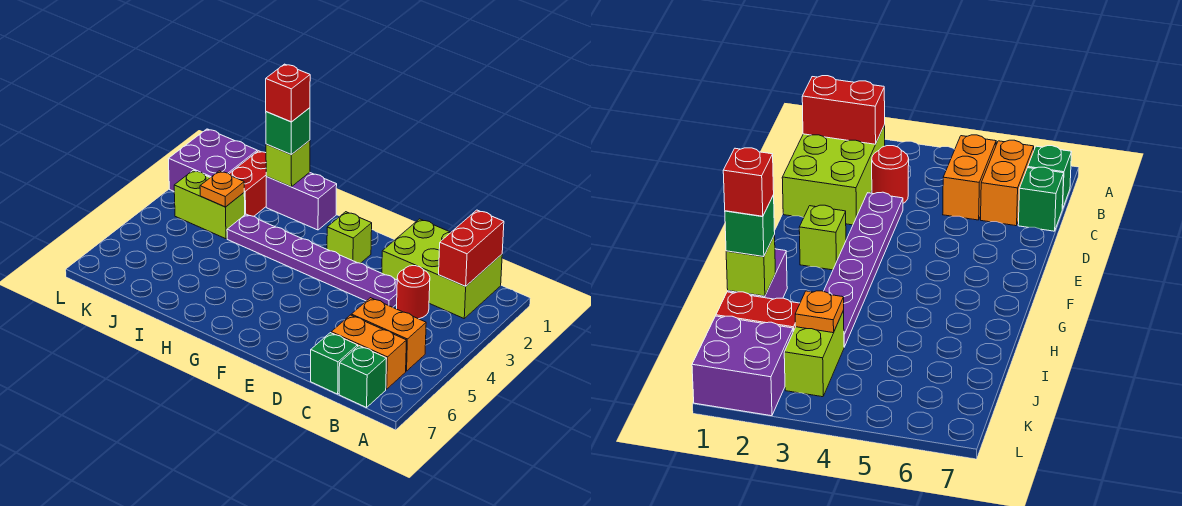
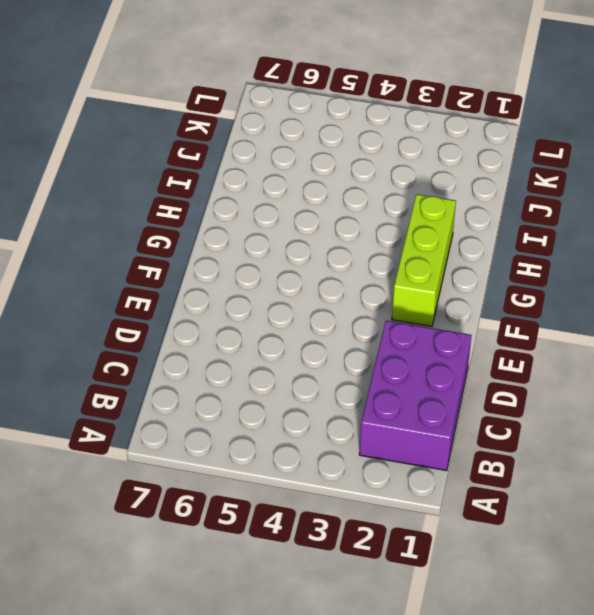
purple brick B1:D2 level 1 -> lime brick B1:D2 level 1
lime brick F2:H2 level 1 -> lime brick F2 level 1
none -> orange brick B5:C5 level 1
none -> orange brick B6:C6 level 1
none -> green brick B7 level 1

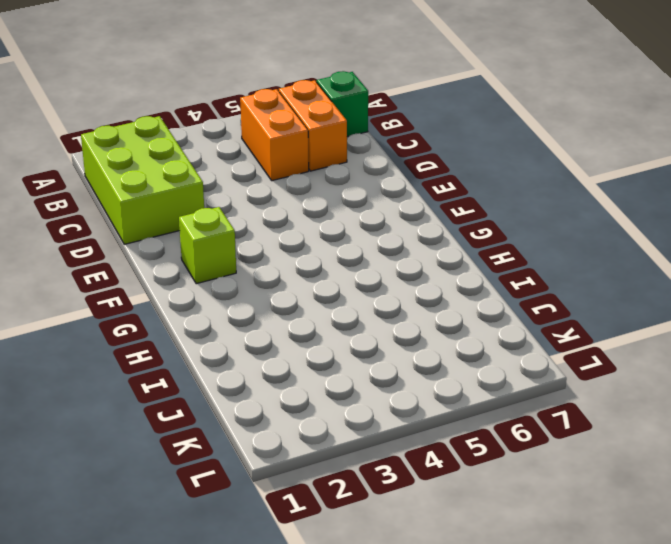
none -> red round brick C3 level 1
none -> green brick C7 level 1
none -> purple plate D3:I3 level 1

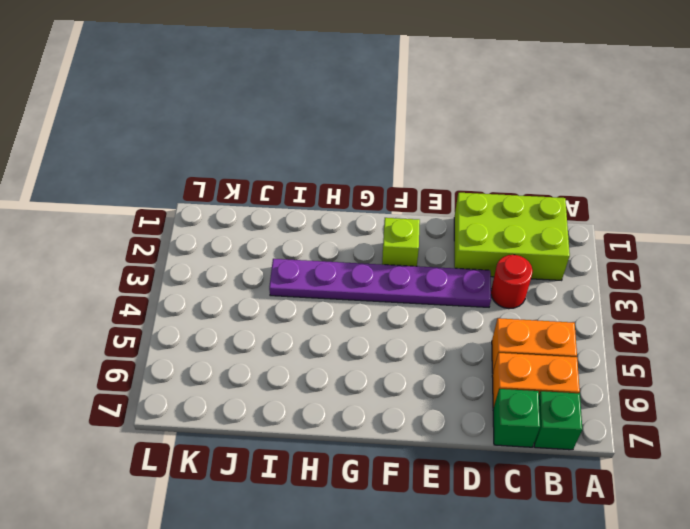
none -> purple brick H1:I1 level 1
none -> red brick J1:J2 level 1
none -> lime brick J3:K3 level 1

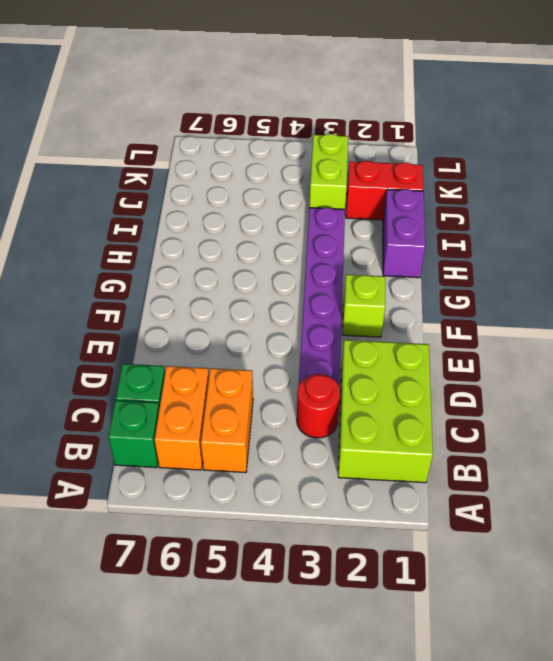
none -> purple brick K1:L2 level 1
none -> red brick B1:B2 level 2
none -> lime brick I1 level 2

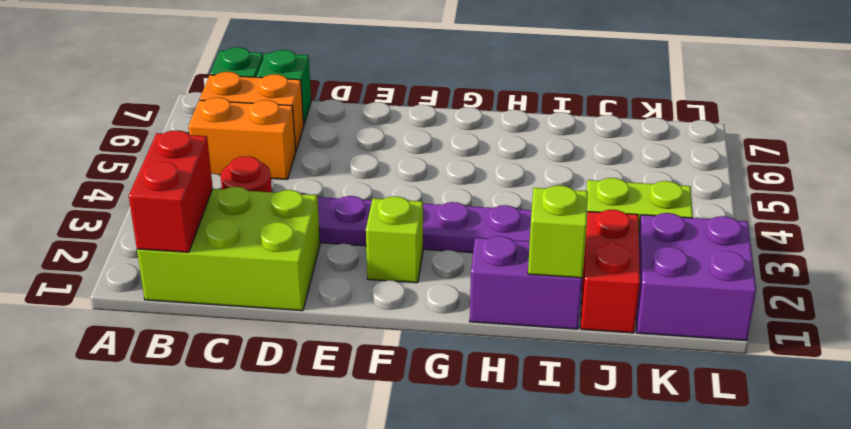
none -> orange plate J3 level 2
none -> green brick I1 level 3
none -> red brick I1 level 4

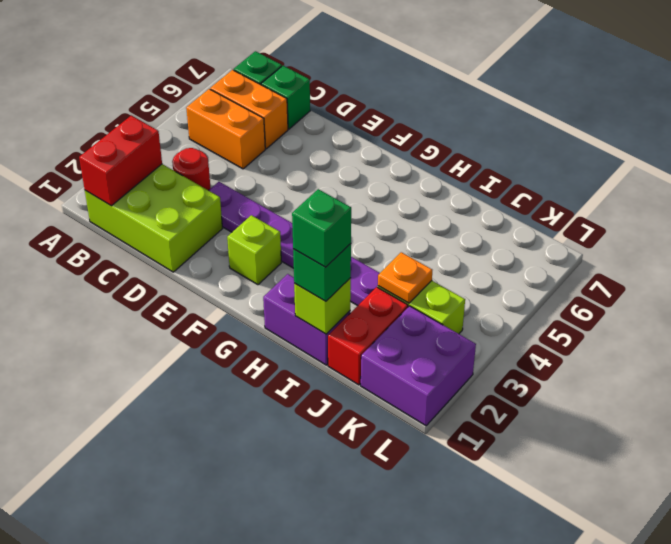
green brick I1 level 4 -> red brick I1 level 4

